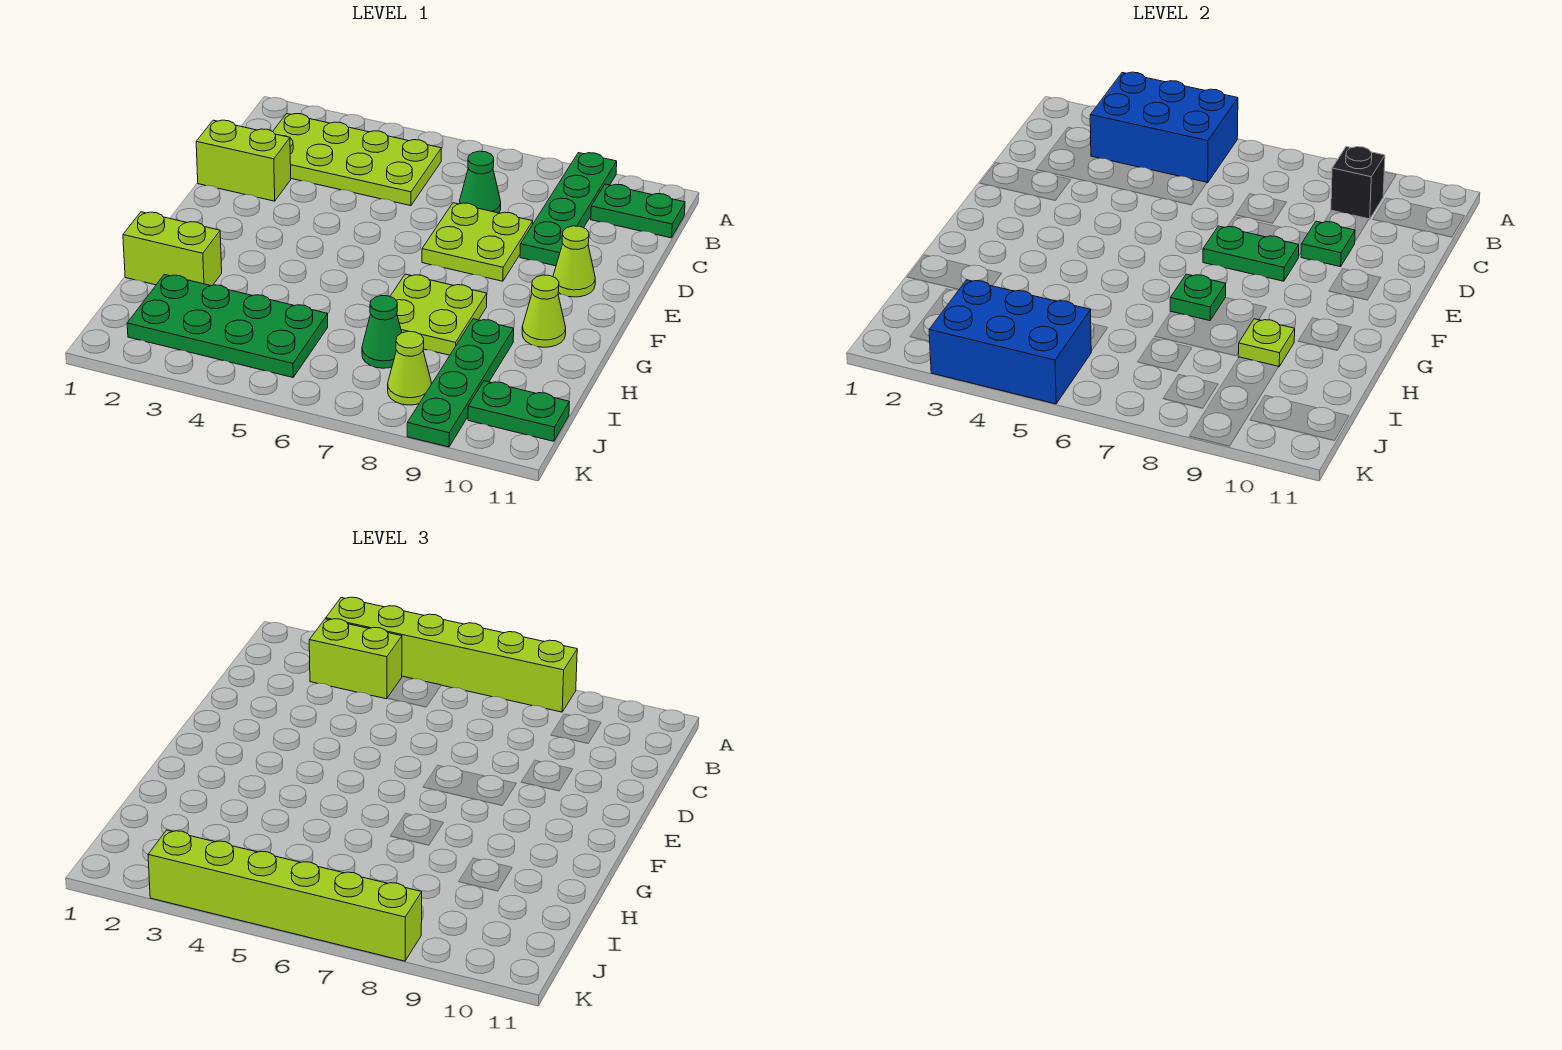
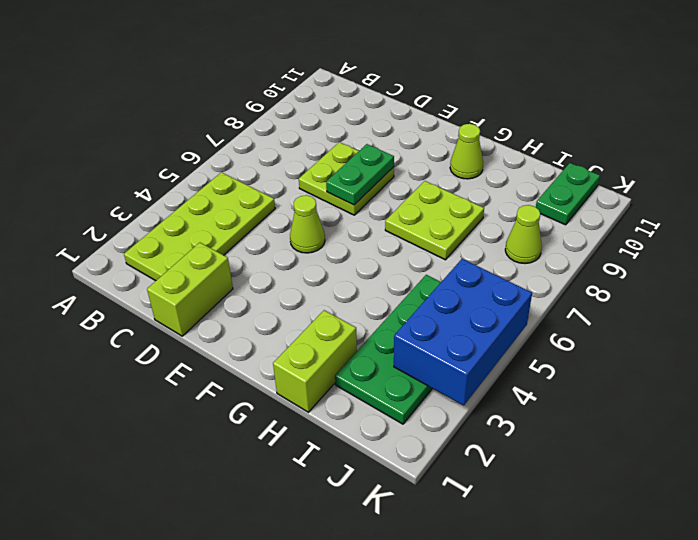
lime cone E5 level 1 -> lime cone E10 level 1
none -> green plate A9:D9 level 1
none -> green plate B10:B11 level 1
none -> green cone C7 level 1

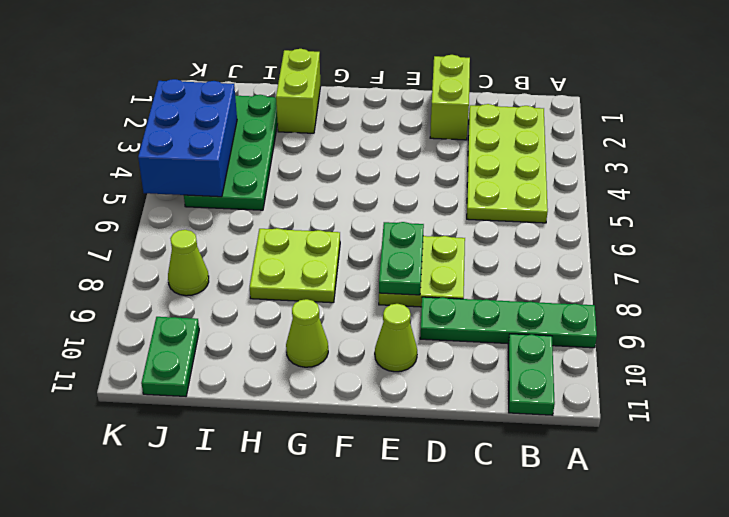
none -> green cone C7 level 1
none -> green plate H9:K9 level 1
none -> green cone I7 level 1

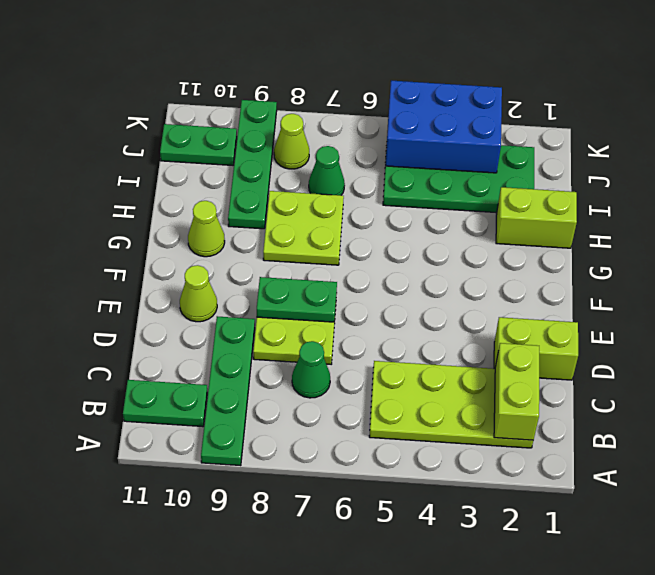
lime brick B2:C2 level 2 -> lime brick B3:B4 level 3
none -> blue brick A3:B5 level 2
none -> black brick B9 level 2
none -> green plate D9 level 2

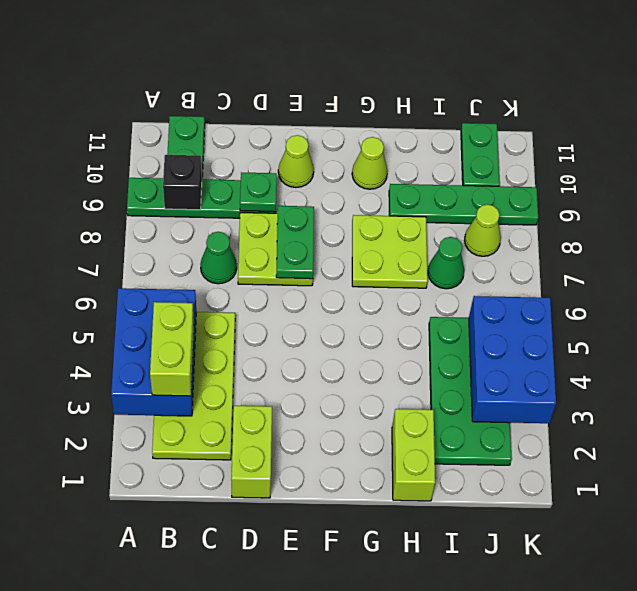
none -> green plate G7 level 2
none -> lime plate H9 level 2
none -> lime brick A3:A8 level 3

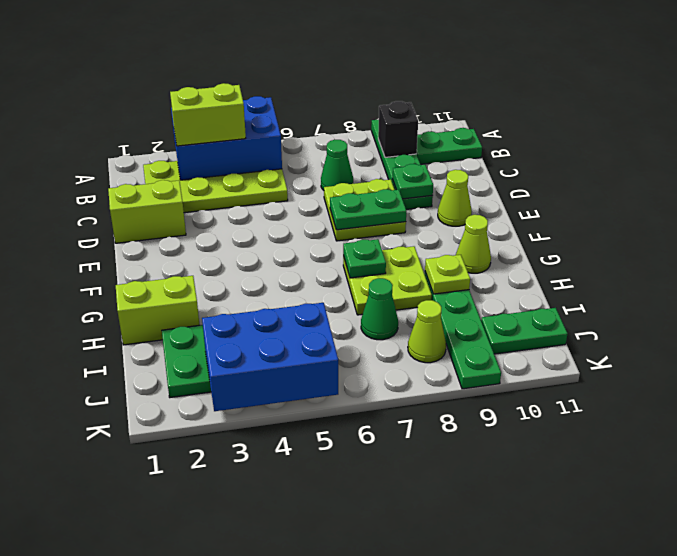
none -> lime brick A3:A8 level 3
none -> lime brick K3:K8 level 3

